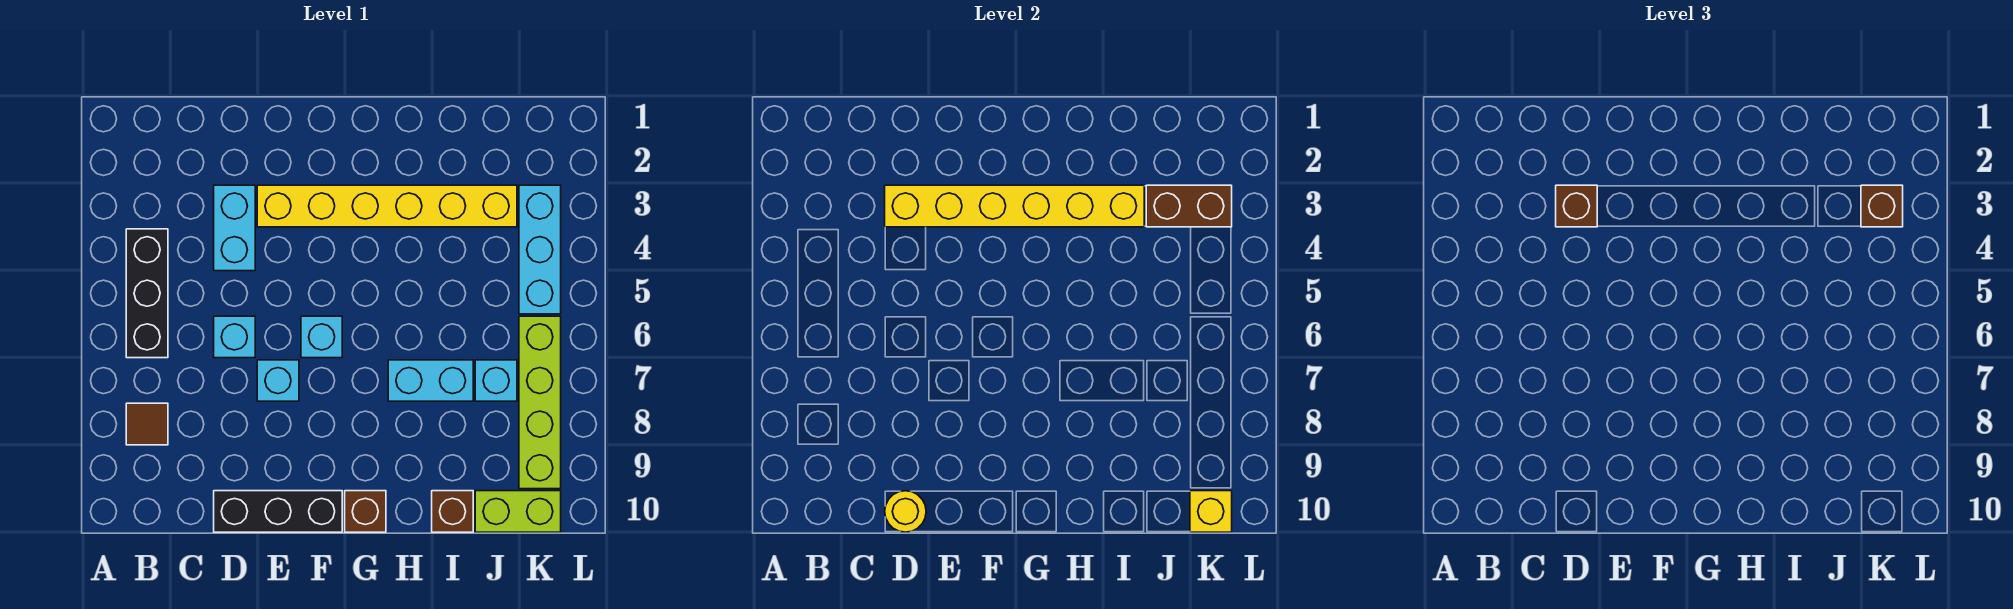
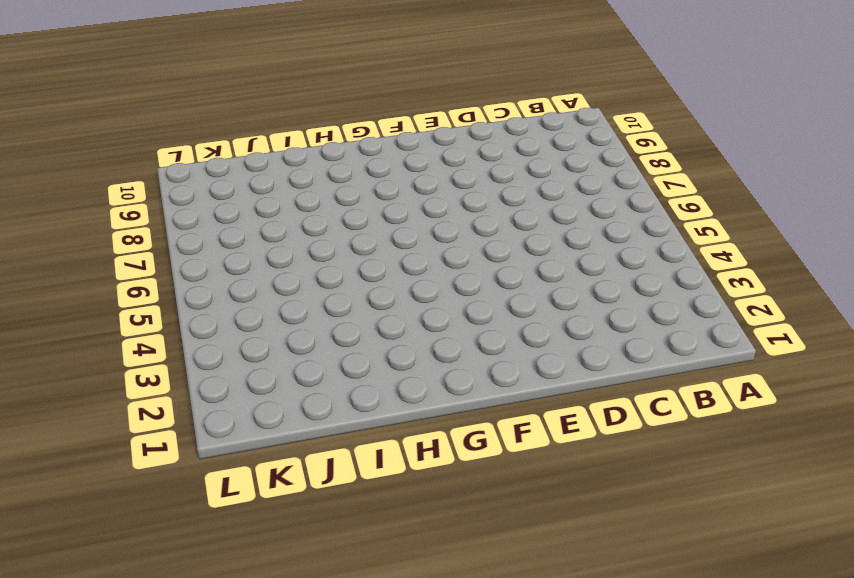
none -> black brick B4:B6 level 1
none -> brown tile B8 level 1
none -> cyan brick D3:D4 level 1

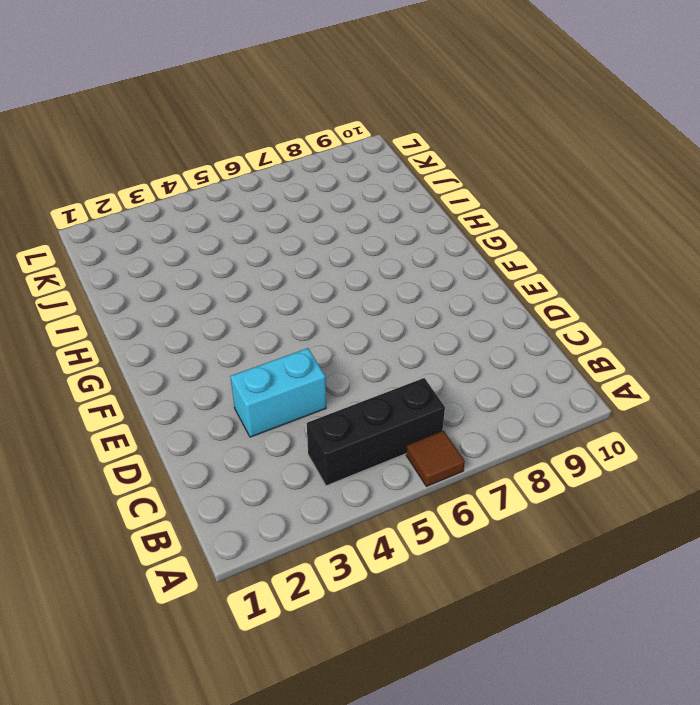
brown tile A6 level 1 -> brown tile B8 level 1
none -> cyan brick D6 level 1
none -> black brick D10:F10 level 1
none -> yellow brick E3:J3 level 1

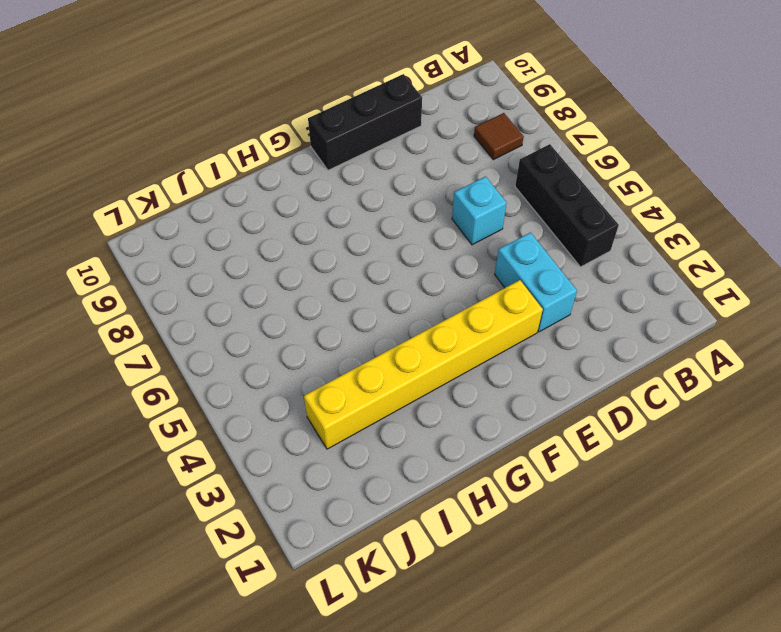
none -> cyan brick E7 level 1
none -> cyan brick F6 level 1
none -> brown brick G10 level 1

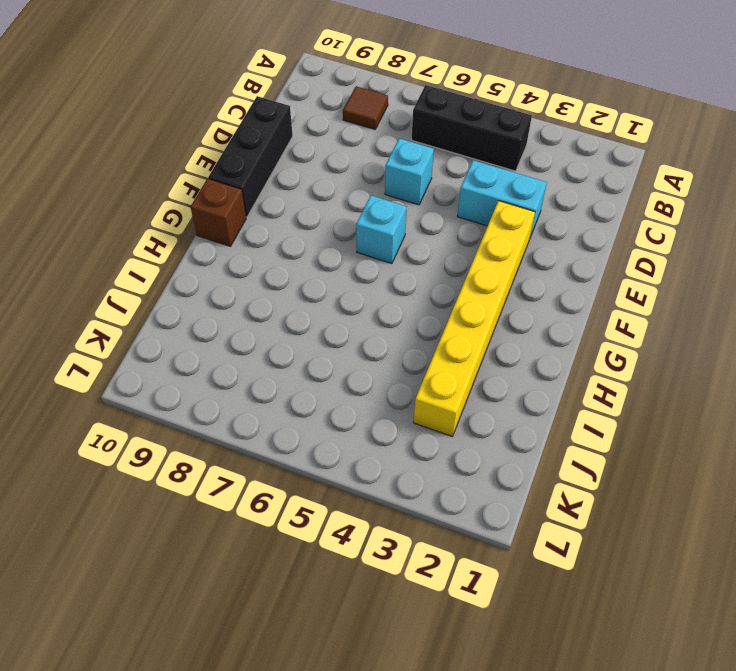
none -> cyan brick E7 level 1
none -> cyan brick H7:I7 level 1
none -> brown brick I10 level 1

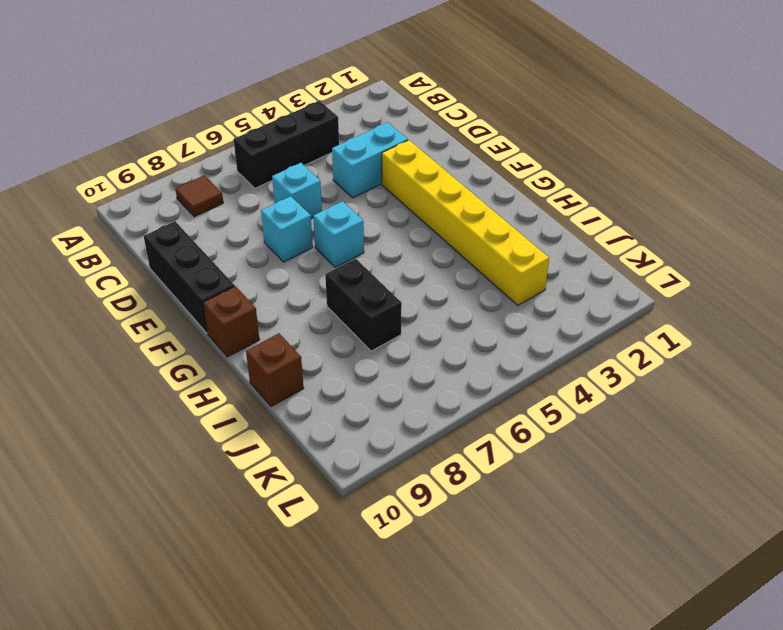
black brick H7:I7 level 1 -> cyan brick H7:I7 level 1
none -> cyan brick J7 level 1
none -> lime brick J10:K10 level 1
none -> cyan brick K3:K5 level 1

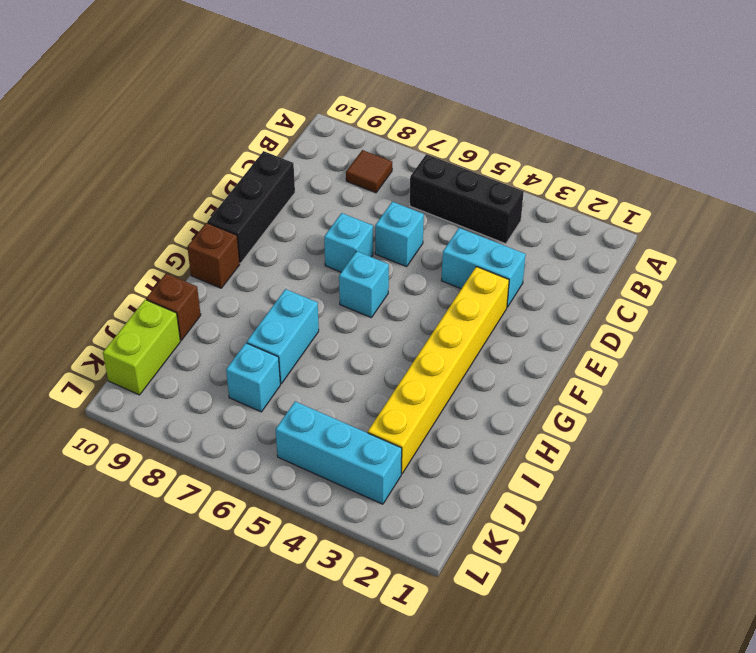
none -> lime brick K6:K9 level 1
none -> yellow brick D3:I3 level 2
none -> yellow round brick D10 level 2

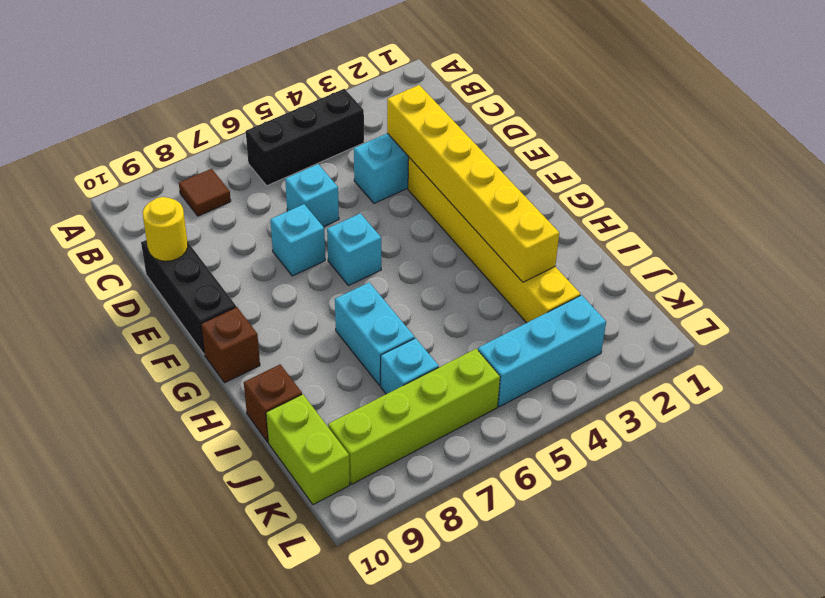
none -> brown brick J3:K3 level 2
none -> yellow brick K10 level 2
none -> brown brick D3 level 3

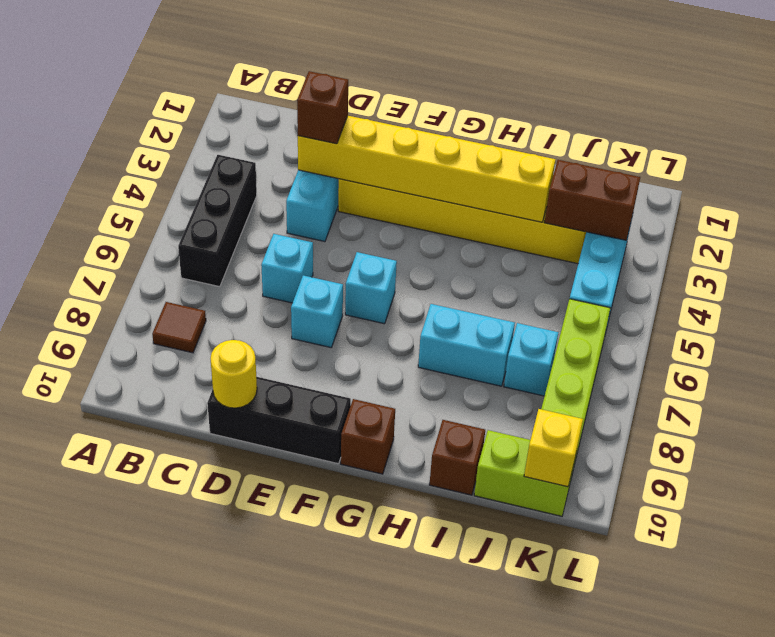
none -> brown brick K3 level 3

